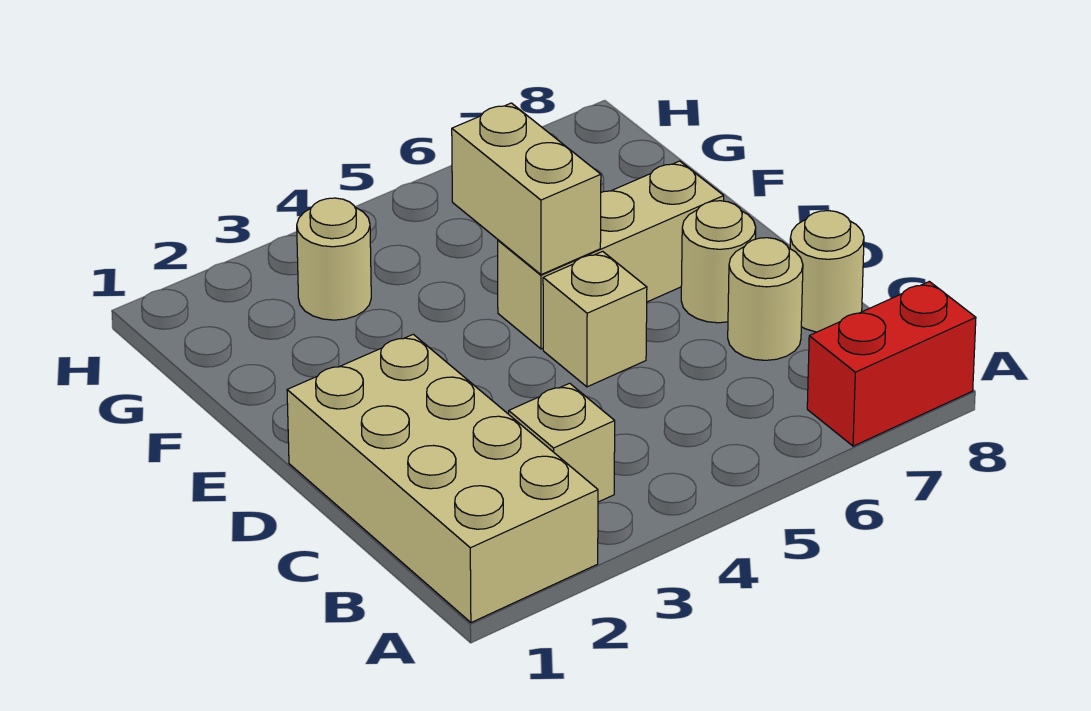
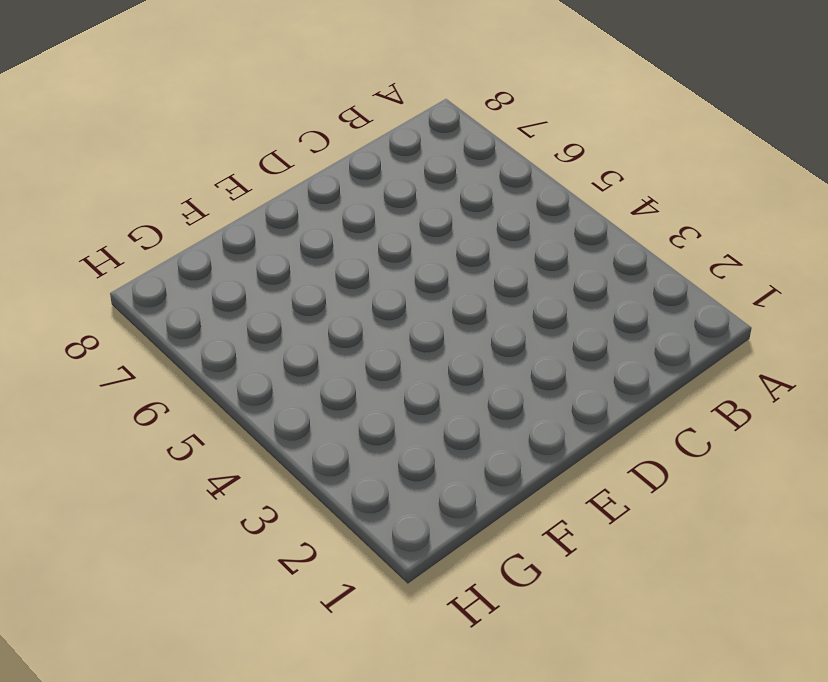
none -> tan brick A1:D2 level 1
none -> red brick A7:A8 level 1

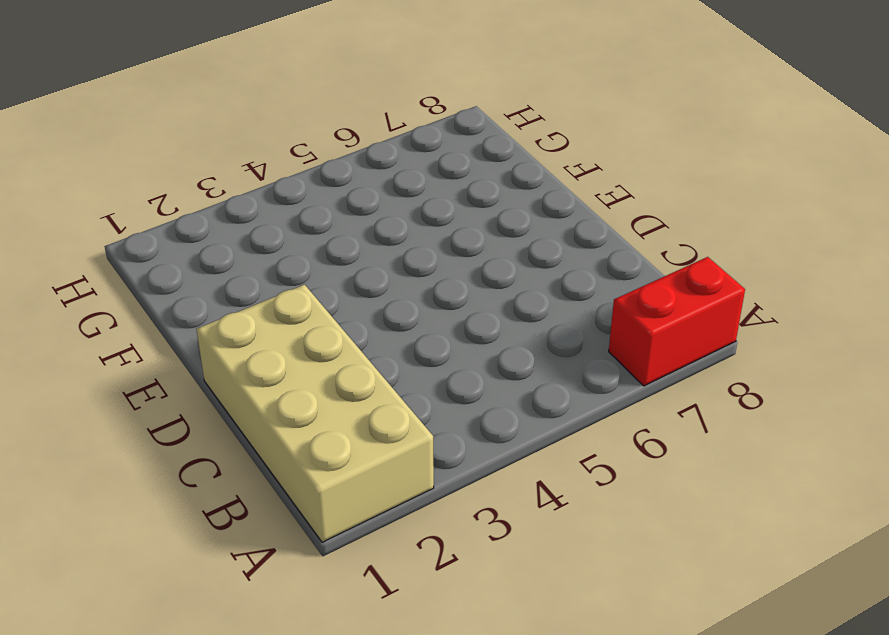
none -> tan brick B3 level 1
none -> tan round brick C7 level 1

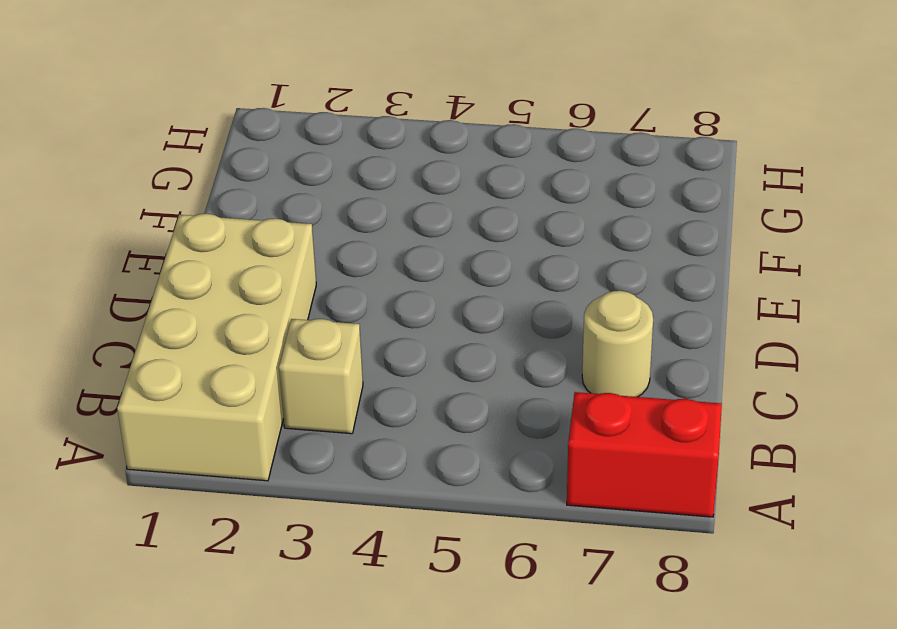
none -> tan round brick C8 level 1
none -> tan brick D5 level 1

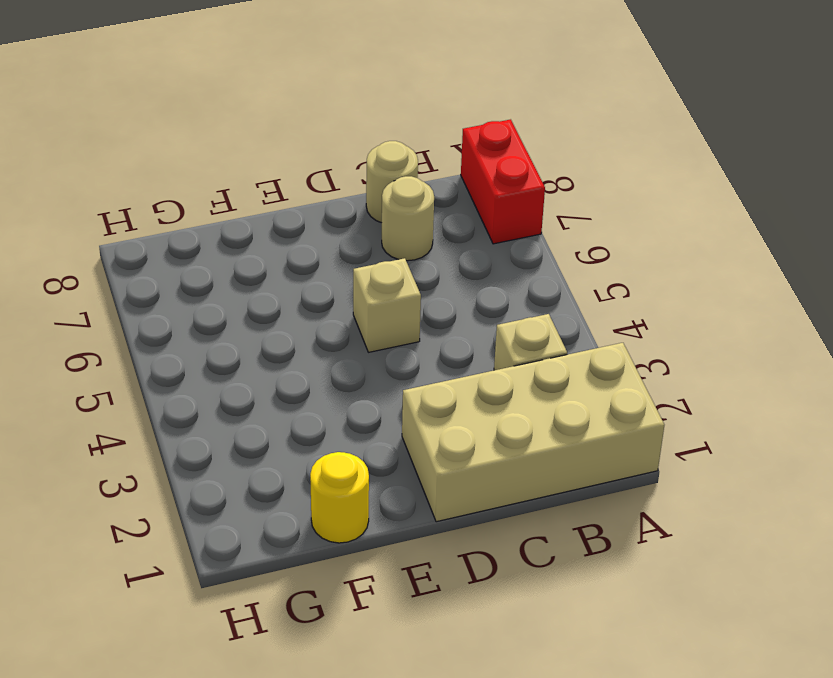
yellow round brick F1 level 1 -> none
none -> tan round brick D7 level 1
none -> tan brick E5:E7 level 1

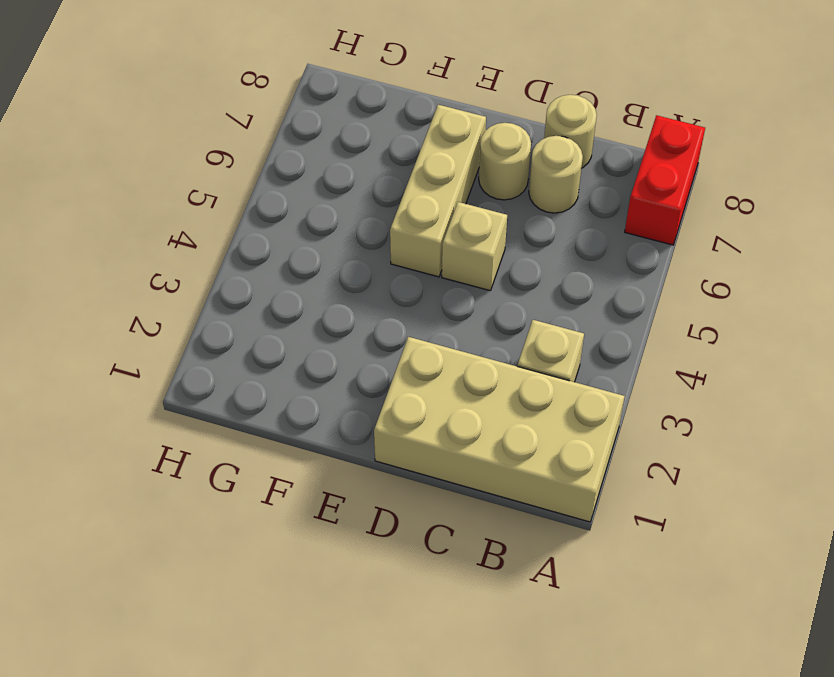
none -> tan round brick G3 level 1
none -> tan brick E5:F5 level 2

